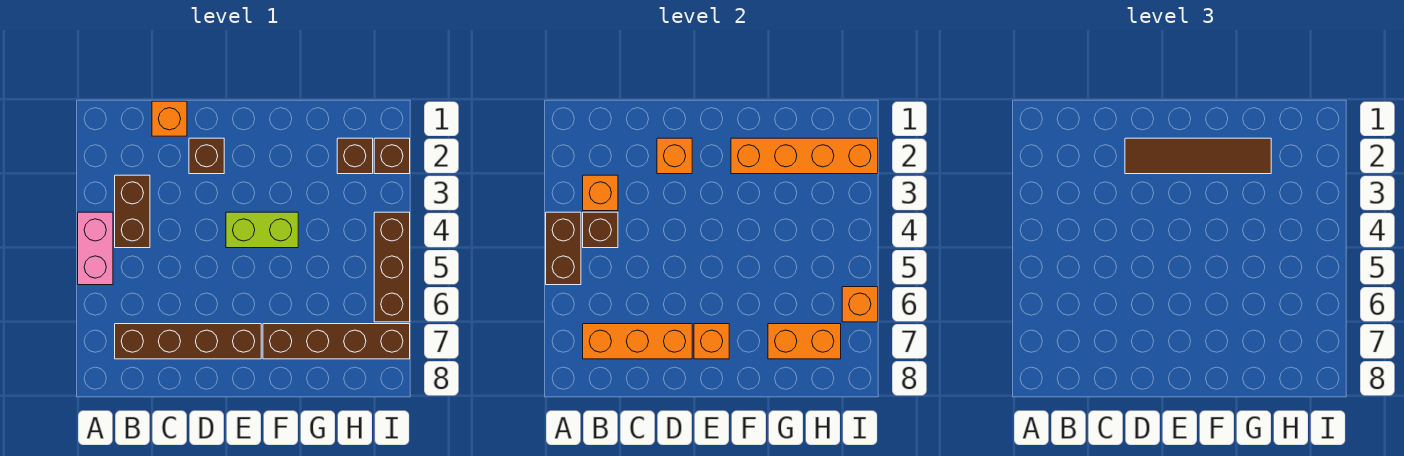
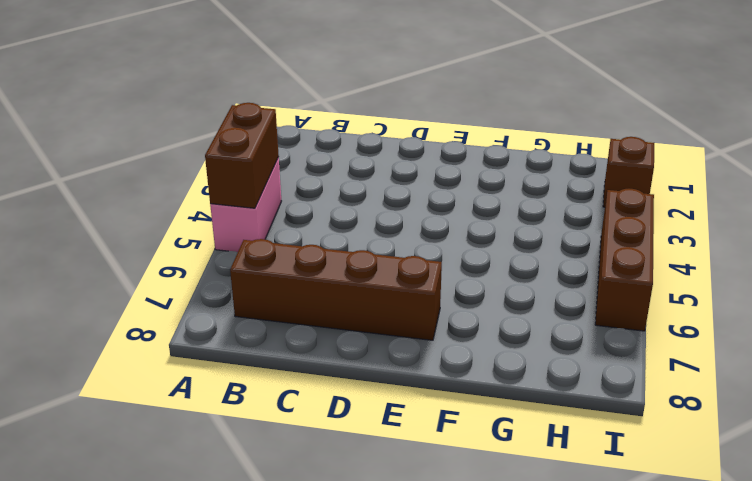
none -> brown brick B3:B4 level 1
none -> orange brick C1 level 1
none -> brown brick D2 level 1

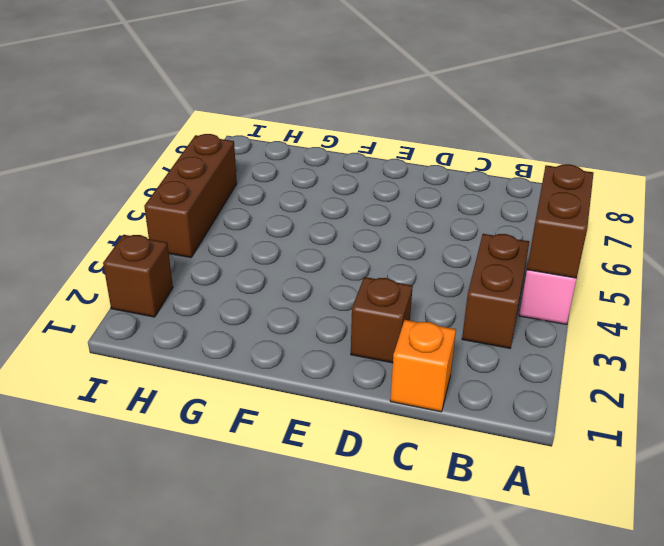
none -> brown brick B7:E7 level 1
none -> lime brick E4:F4 level 1
none -> brown brick F7:I7 level 1

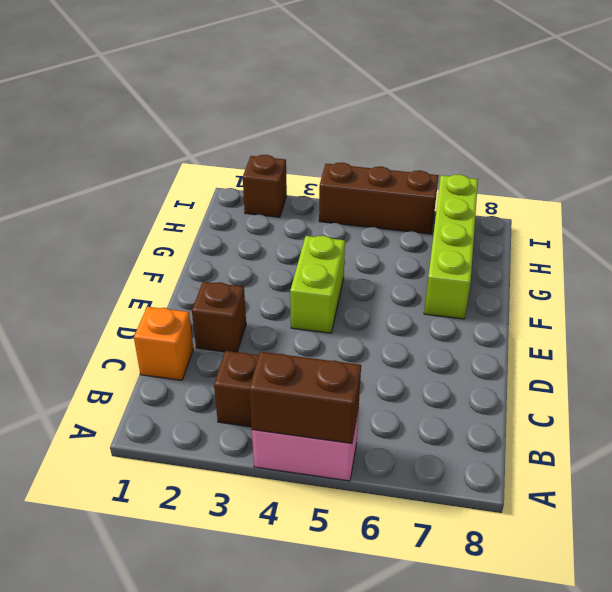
lime brick F7:I7 level 1 -> brown brick F7:I7 level 1
none -> brown brick B7:E7 level 1
none -> brown brick H2 level 1
none -> orange brick B3 level 2

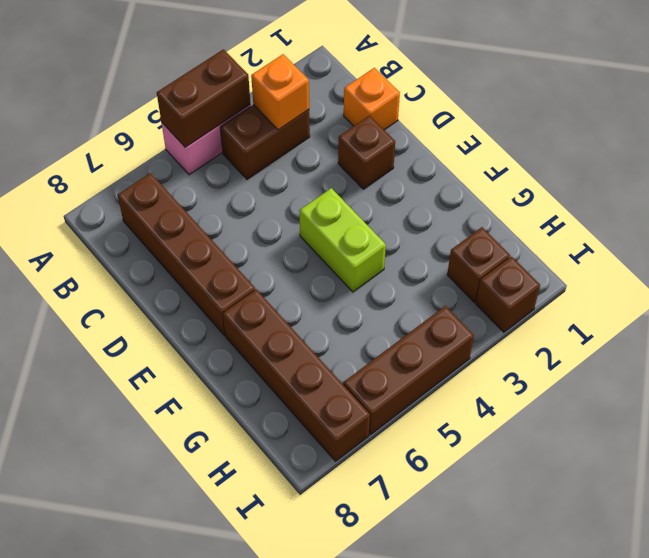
none -> brown brick B4 level 2
none -> orange brick B7:D7 level 2
none -> orange brick D2 level 2

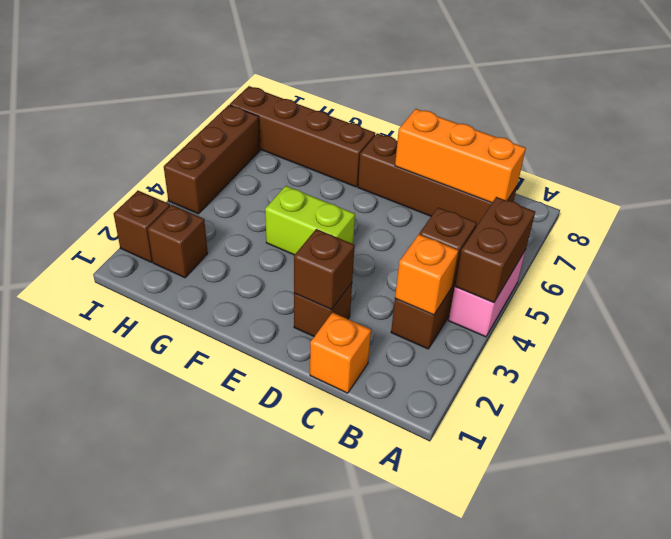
brown brick D2 level 2 -> orange brick D2 level 2
none -> orange brick E7 level 2
none -> orange brick F2:I2 level 2
none -> orange brick G7:H7 level 2

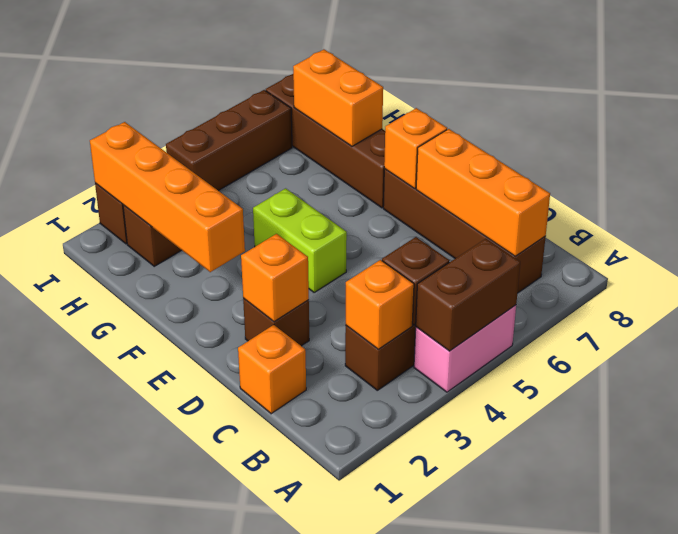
none -> orange brick I6 level 2
none -> brown tile D2:G2 level 3

